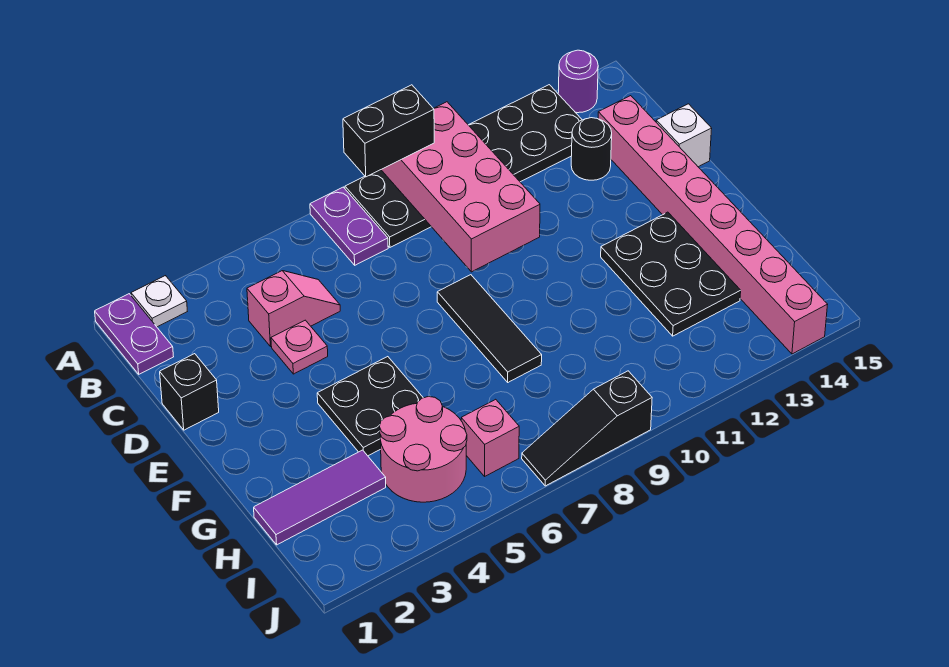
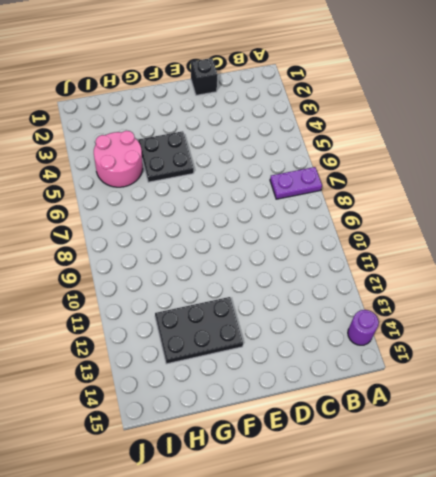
none -> purple plate A1:B1 level 1
none -> white plate A2 level 1
none -> black plate A8:B13 level 1

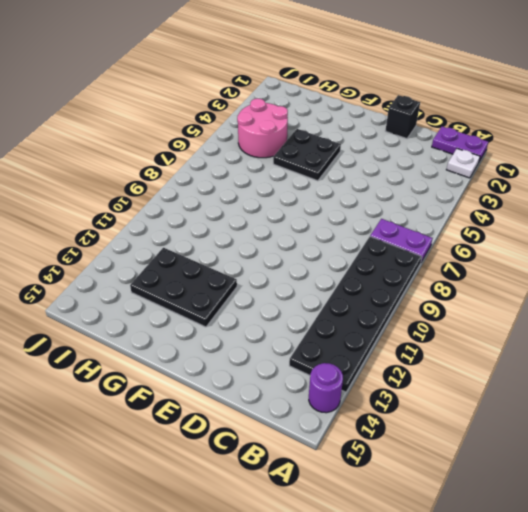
none -> pink slope C4:C5 level 1 top 4
none -> black round brick C13 level 1
none -> pink brick C14:J14 level 1

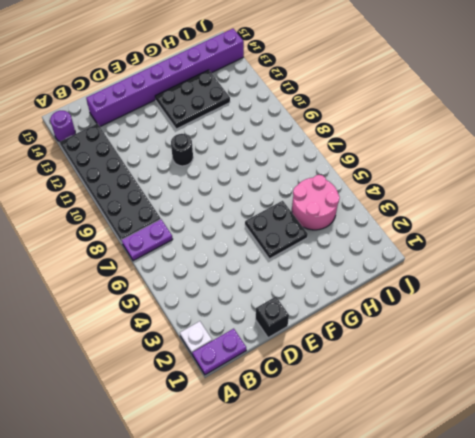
purple brick C14:J14 level 1 -> pink brick C14:J14 level 1
black round brick E10 level 1 -> black round brick C13 level 1
none -> pink slope C4:C5 level 1 top 4
none -> pink plate D4 level 1
none -> white brick D15 level 1

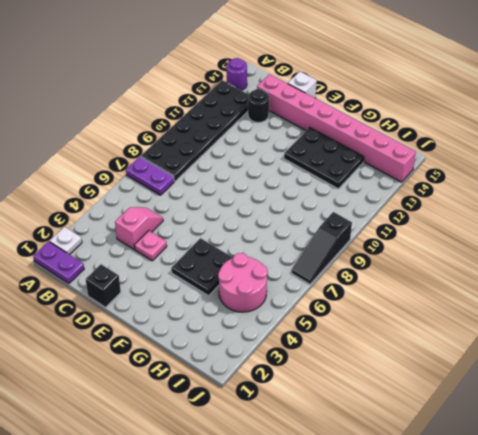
none -> black tile E8:G8 level 1
none -> purple tile H1:H3 level 1
none -> pink brick I6 level 1

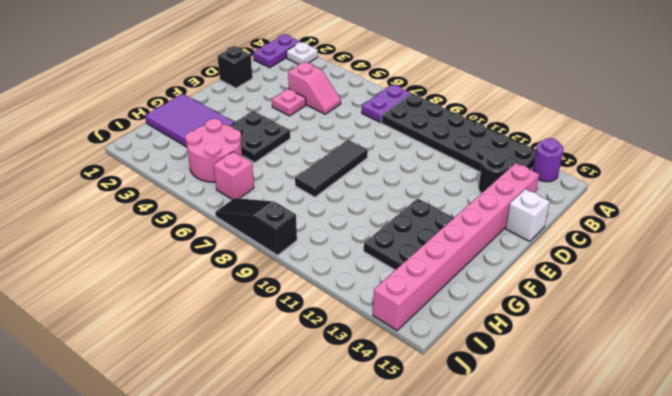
purple tile G1:H3 level 1 -> purple tile H1:H3 level 1
none -> pink brick A9:D10 level 2
none -> black brick A8:A9 level 3

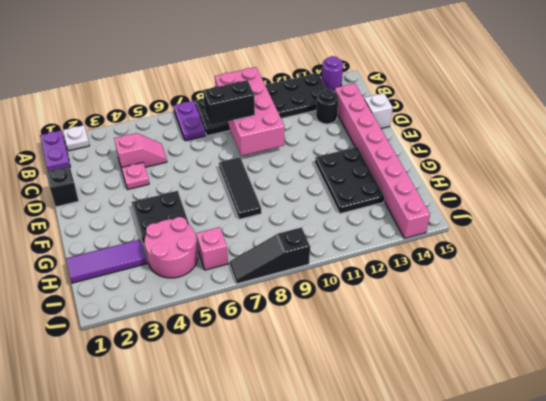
black brick C8:C9 level 3 -> black brick A8:A9 level 3

